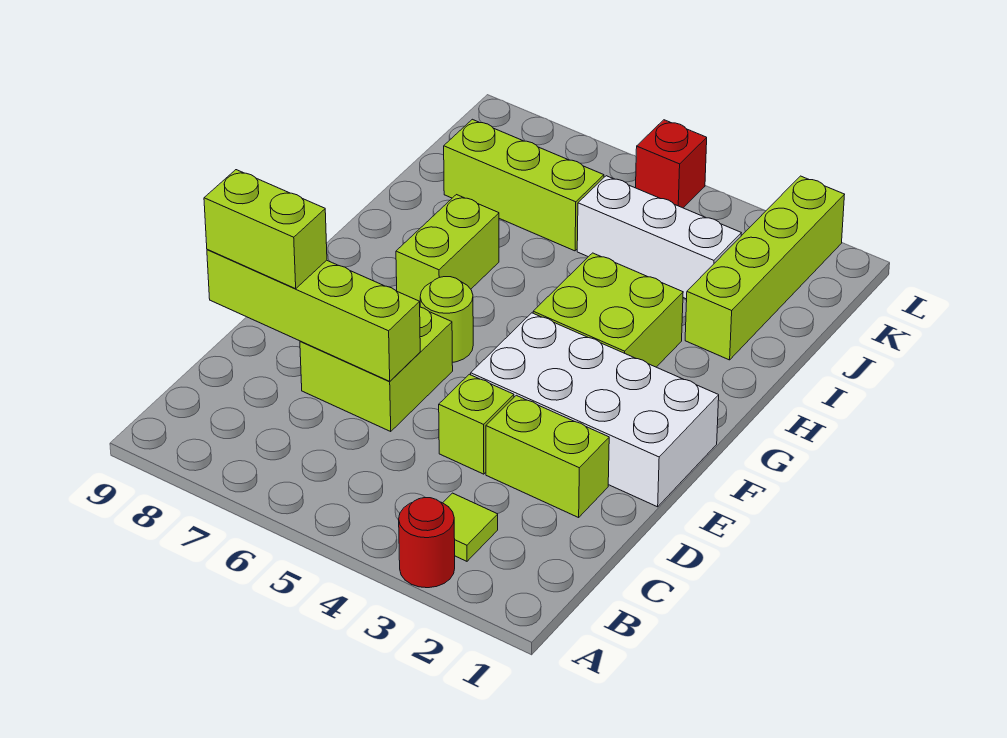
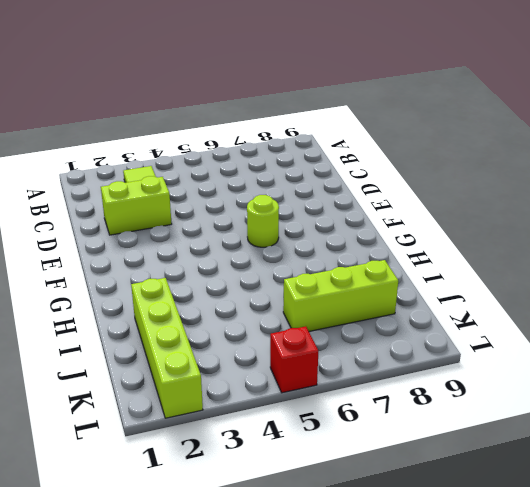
none -> red round brick A3 level 1
none -> lime brick D4 level 1
none -> lime brick D6:E7 level 1

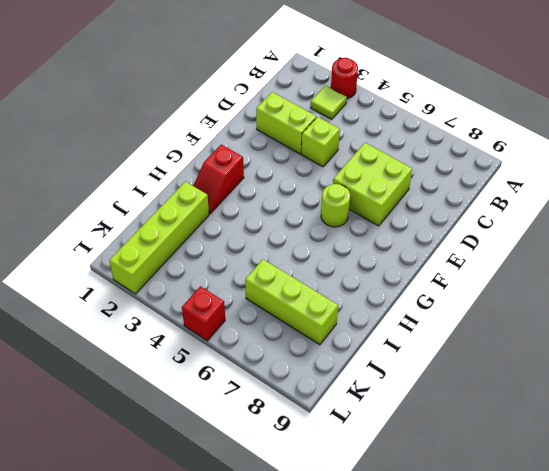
red slope G2:H2 level 1 top G -> none
none -> white brick E1:F4 level 1
none -> lime brick G3:H4 level 1
none -> lime brick G7:H7 level 1

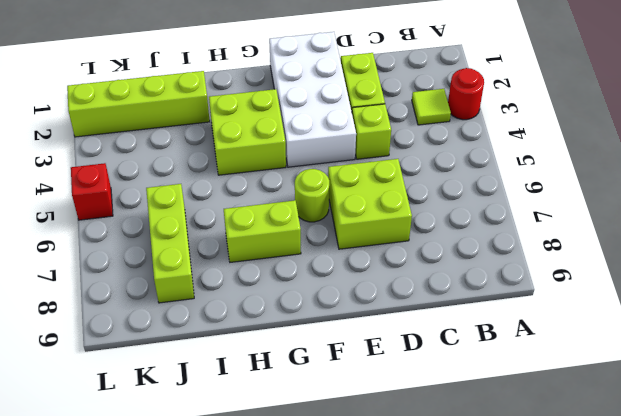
none -> white brick J3:J5 level 1
none -> lime brick D6:D9 level 2
none -> lime brick D8:D9 level 3

